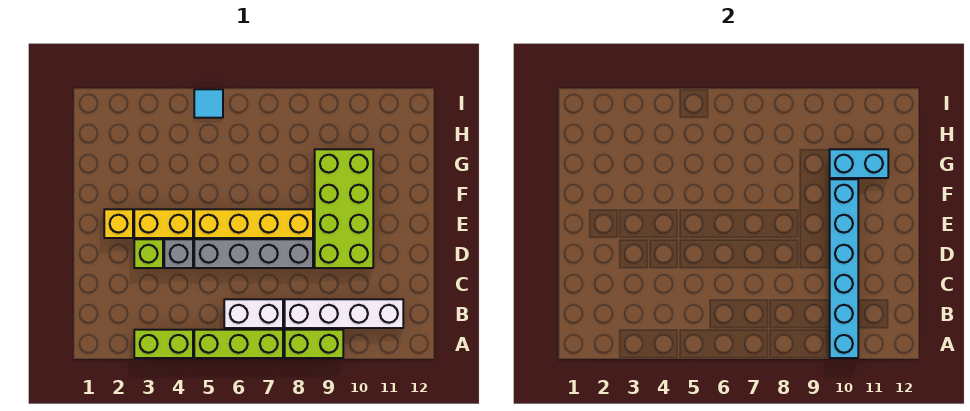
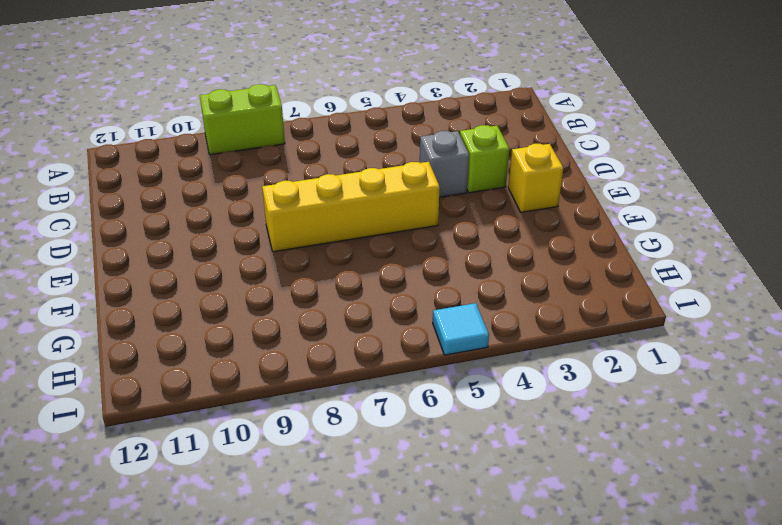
none -> lime brick A3:A4 level 1
none -> lime brick A5:A7 level 1
none -> white brick B6:B7 level 1

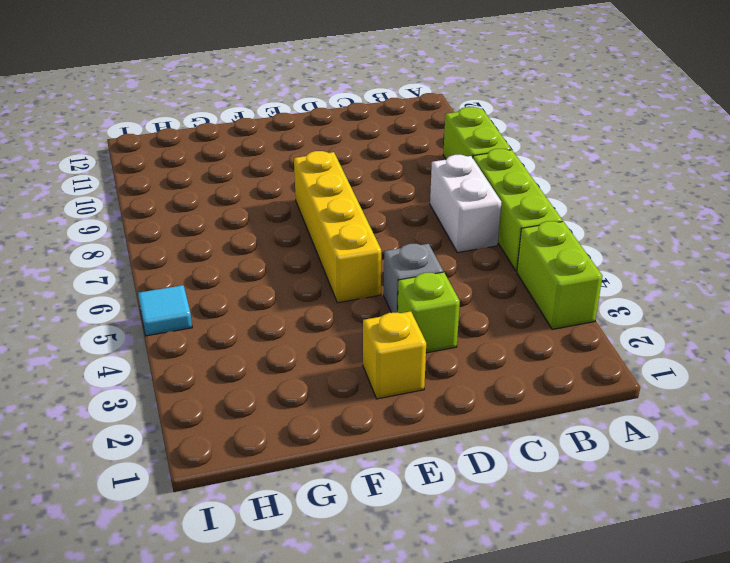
none -> white brick B8:B11 level 1
none -> grey brick D5:D8 level 1
none -> lime brick D9:G10 level 1

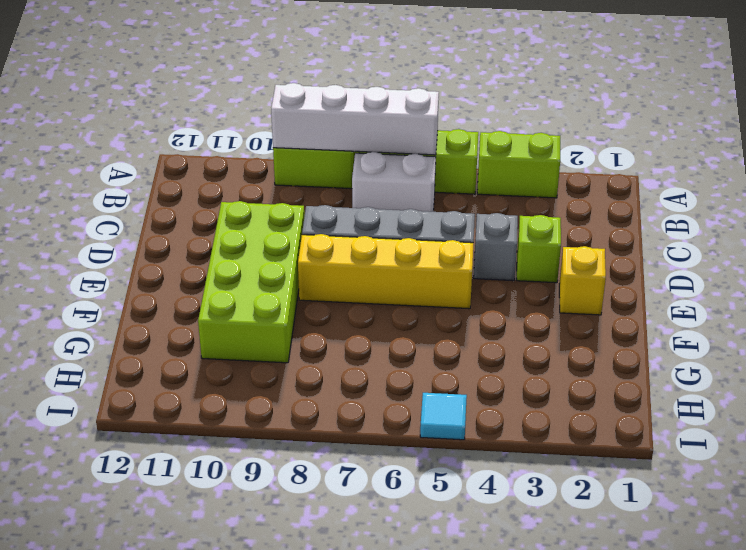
white brick A6:A9 level 2 -> white brick B8:B11 level 1
none -> yellow brick E3:E4 level 1
none -> cyan brick A10:F10 level 2
none -> cyan brick G10:G11 level 2

